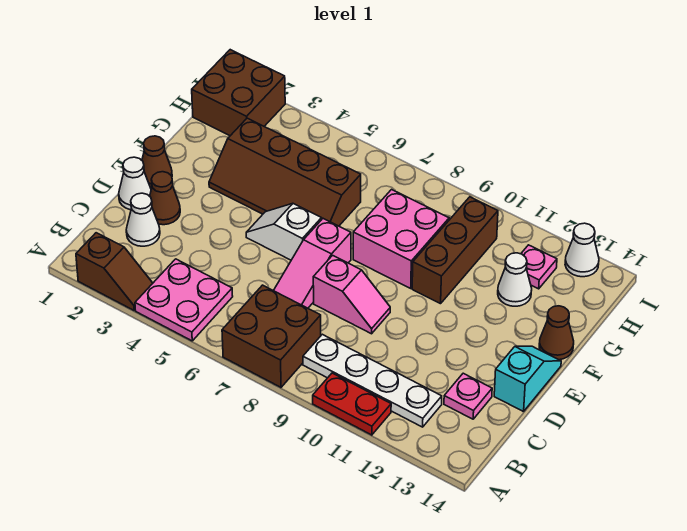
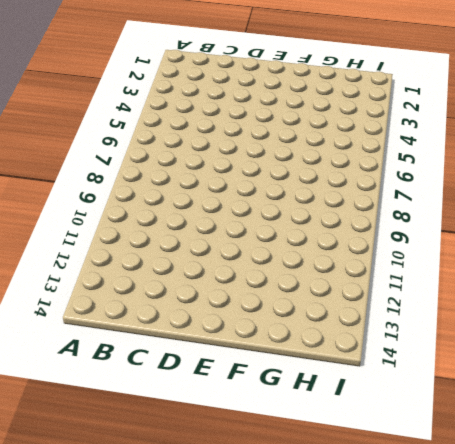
none -> brown slope A2:A3 level 1 top 2
none -> pink plate A4:B5 level 1
none -> brown brick A7:B8 level 1

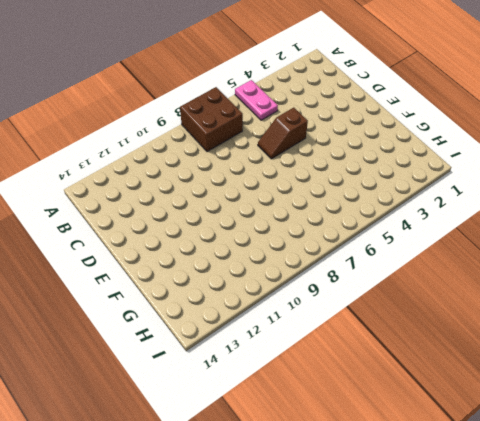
pink plate A5:B5 level 1 -> pink plate A4:B5 level 1
brown slope D5:D6 level 1 top 5 -> brown slope A2:A3 level 1 top 2
none -> red plate A10:A11 level 1
none -> white plate B9:B12 level 1
none -> white cone C2 level 1

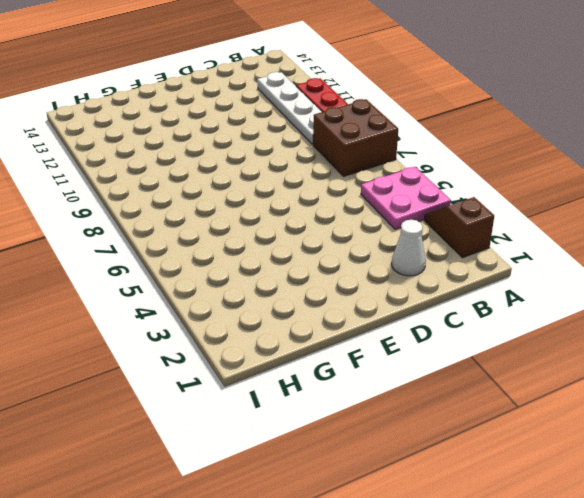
none -> pink slope C7:E7 level 1 top E
none -> pink plate C13 level 1
none -> white cone D1 level 1

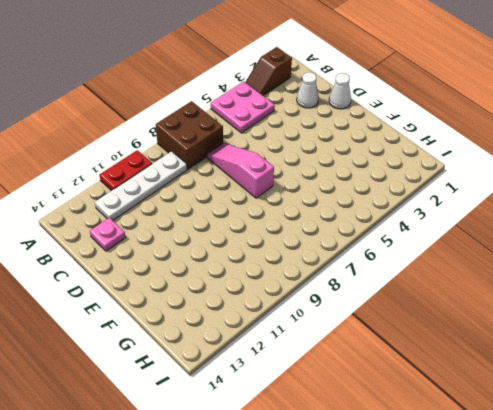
none -> brown cone D2 level 1
none -> pink slope D8:D9 level 1 top 8
none -> cyan slope D14:E14 level 1 top D

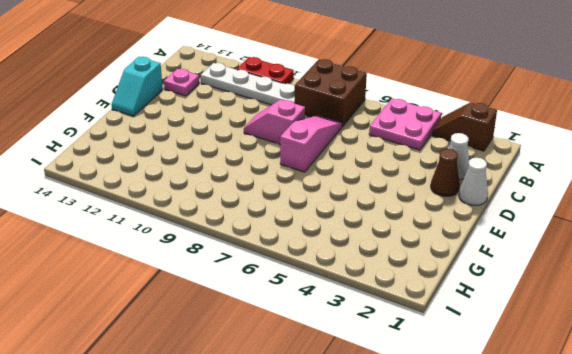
none -> brown cone E1 level 1
none -> white slope E5:E6 level 1 top 6
none -> brown slope F3:G6 level 1 top G

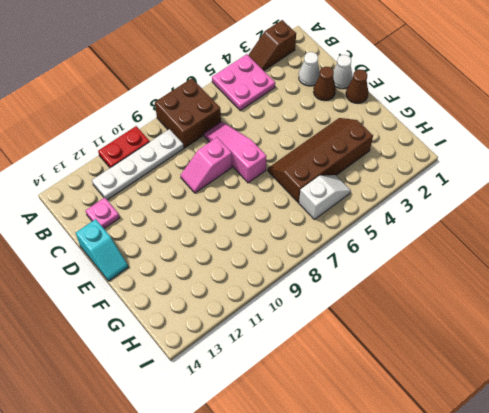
white slope H5:H6 level 1 top 6 -> white slope E5:E6 level 1 top 6
none -> pink brick F8:G9 level 1
none -> brown brick F10:H10 level 1
none -> brown cone F14 level 1

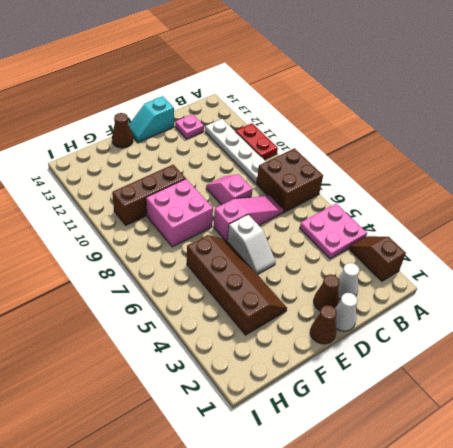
none -> white cone G12 level 1
none -> brown brick H1:I2 level 1
none -> pink plate H12 level 1

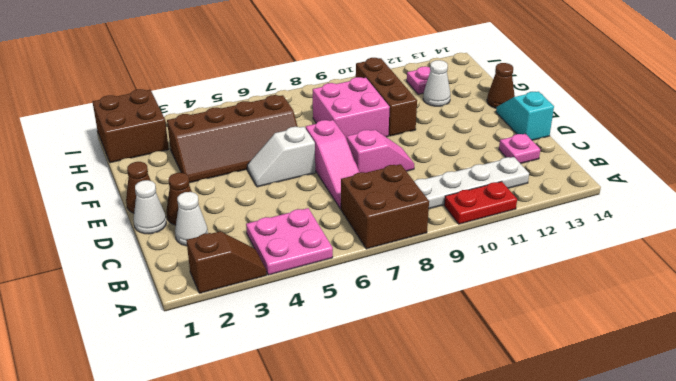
none -> white cone I13 level 1

